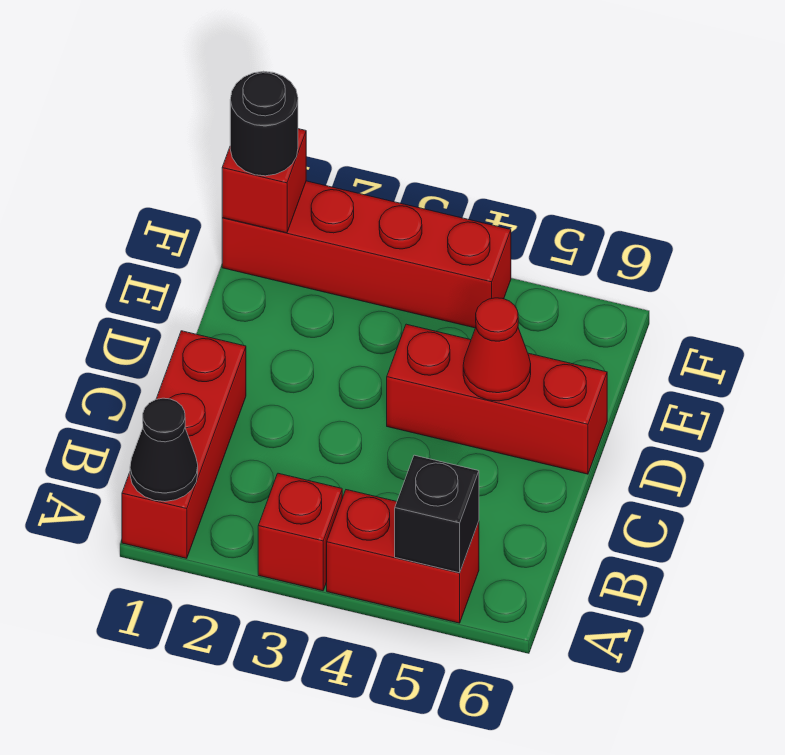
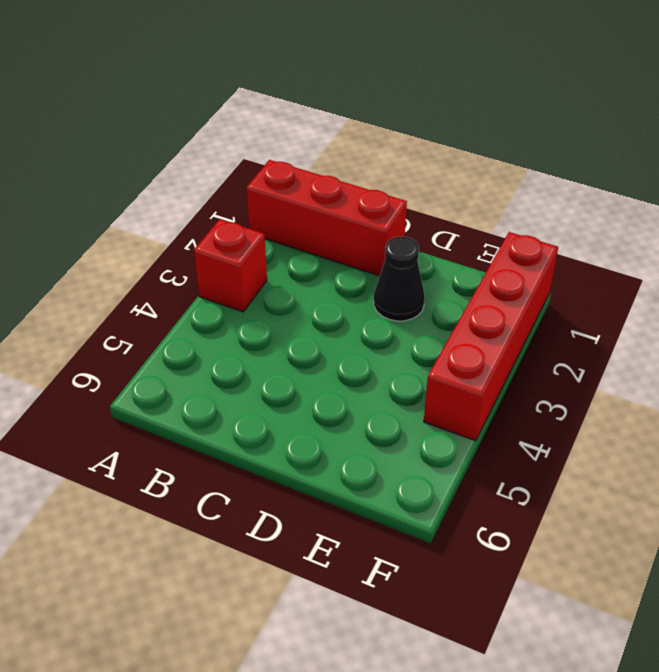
black cone D2 level 1 -> black cone A1 level 2
none -> red brick A4:A5 level 1
none -> red brick D4:D6 level 1

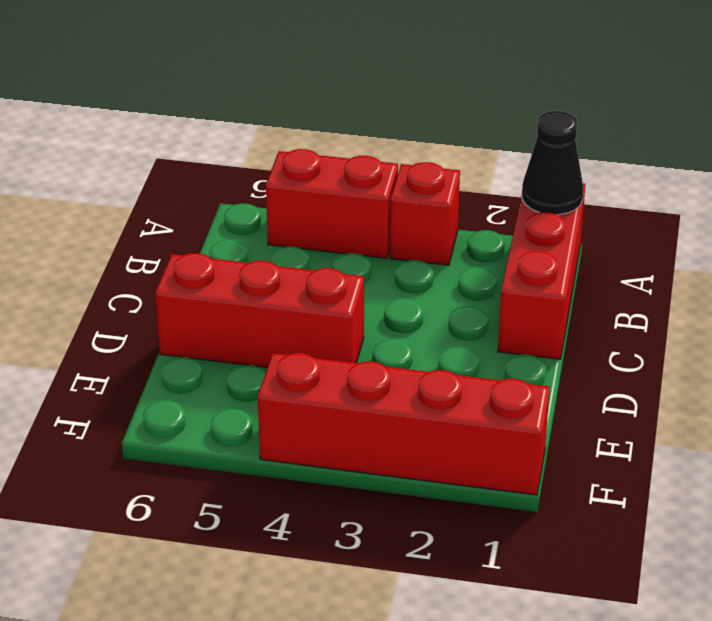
none -> black brick A5 level 2
none -> red cone D5 level 2

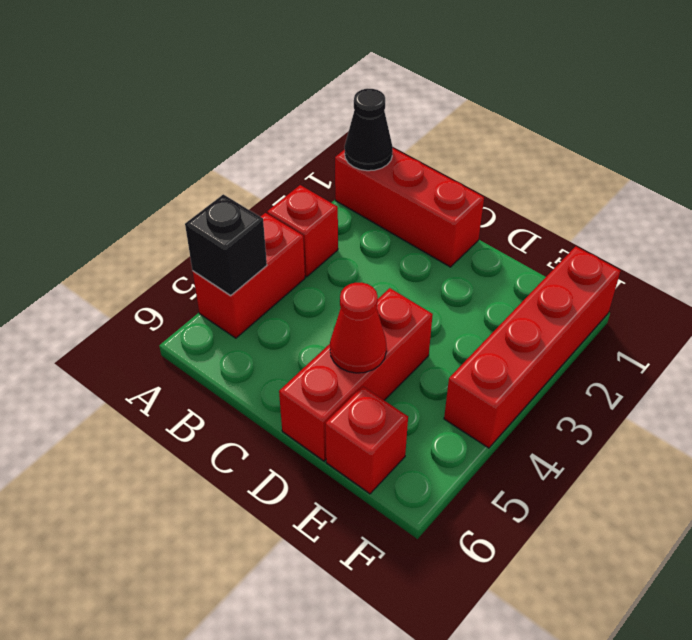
red brick E6 level 1 -> red brick F1 level 2
none -> black round brick F1 level 3

